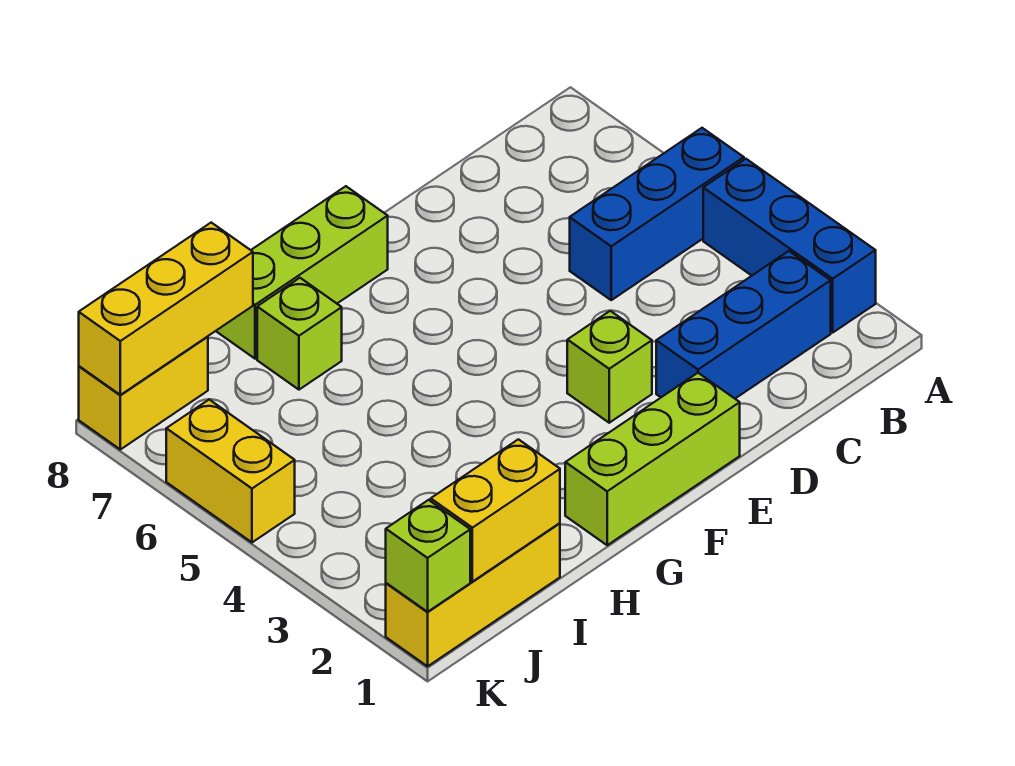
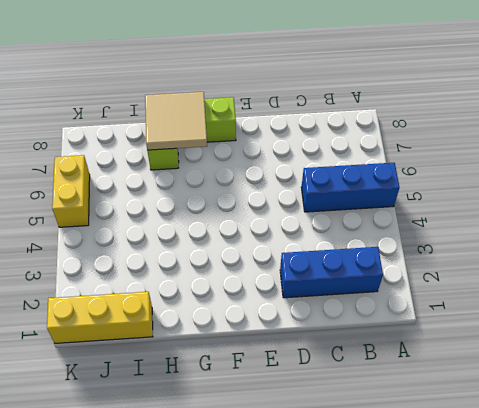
tan tile G7:H8 level 2 -> none
none -> blue brick A2:A4 level 1
none -> lime brick E1:G1 level 1
none -> lime brick E3 level 1

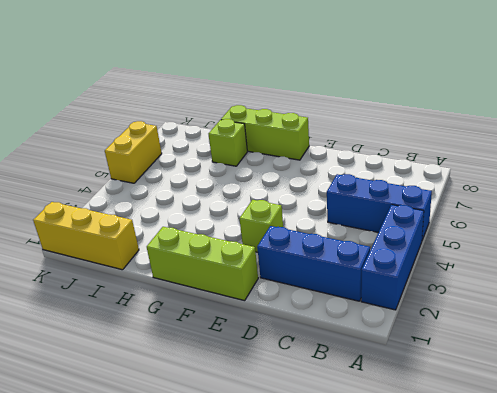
none -> yellow brick J8:K8 level 1
none -> yellow brick I1:J1 level 2
none -> yellow brick I8:K8 level 2

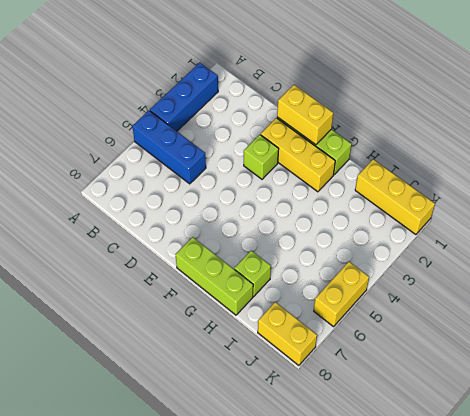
yellow brick E1:F1 level 2 -> yellow brick I1:J1 level 2
yellow brick E2:G2 level 1 -> yellow brick I8:K8 level 2
none -> blue brick B2:D2 level 1
none -> lime brick K1 level 2

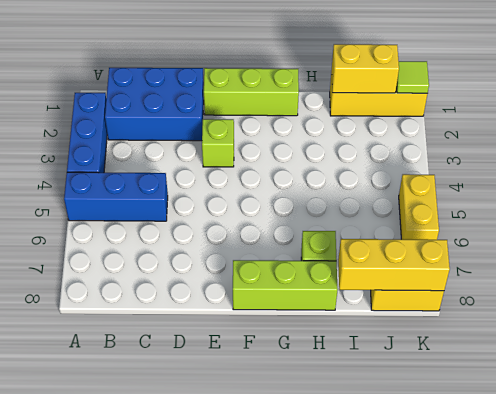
blue brick B1:D2 level 1 -> blue brick B2:D2 level 1
lime tile K1 level 2 -> lime brick K1 level 2

